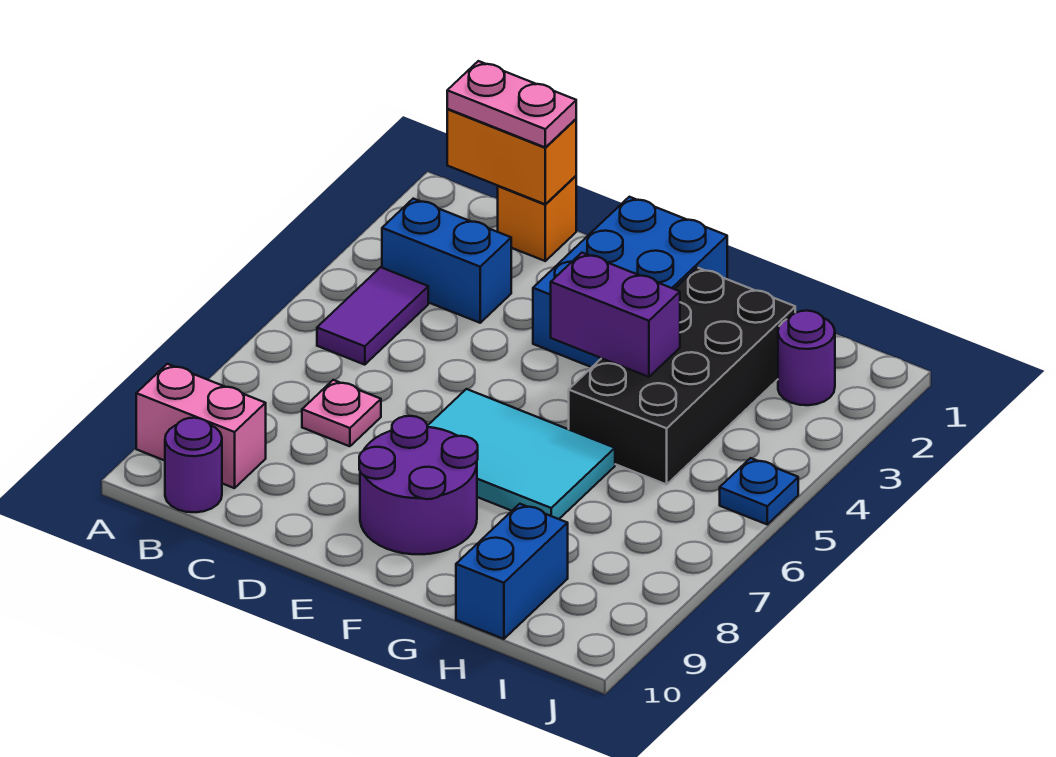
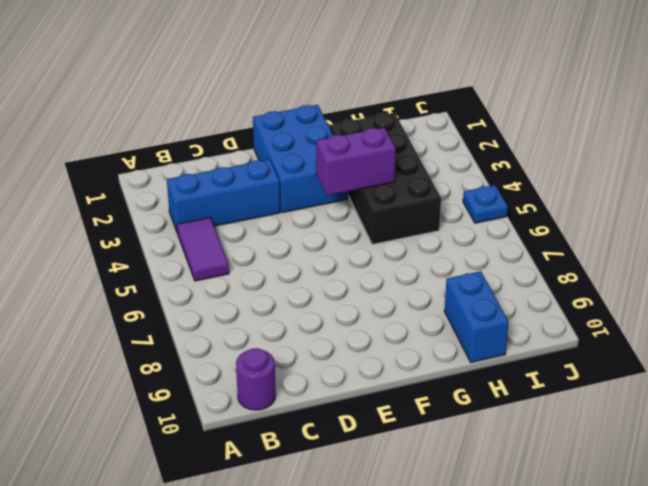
blue brick B3:D3 level 1 -> blue brick B3:C3 level 1
none -> pink brick A9:B9 level 1
none -> orange brick C1 level 1
none -> pink plate C7 level 1

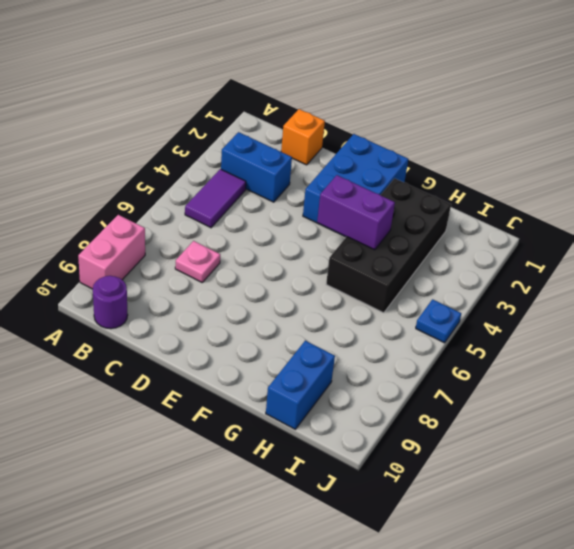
pink brick A8:A9 level 1 -> pink brick A9:B9 level 1
none -> cyan tile E6:G7 level 1
none -> purple round brick E8:F9 level 1
none -> purple round brick I2 level 1

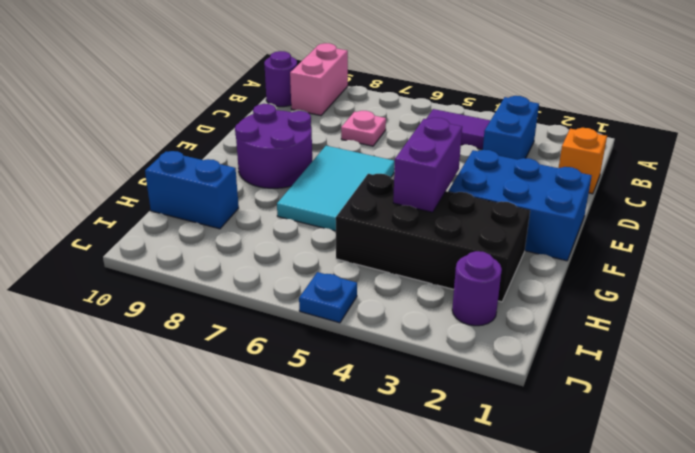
none -> orange brick B1:C1 level 2
none -> pink plate B1:C1 level 3

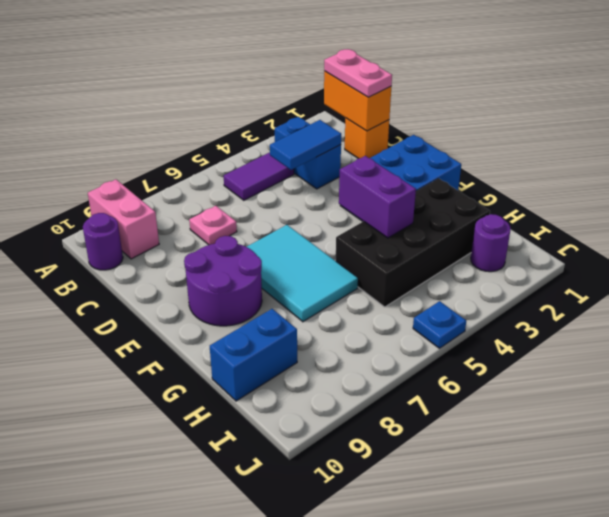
blue tile C3:C4 level 2 -> none

